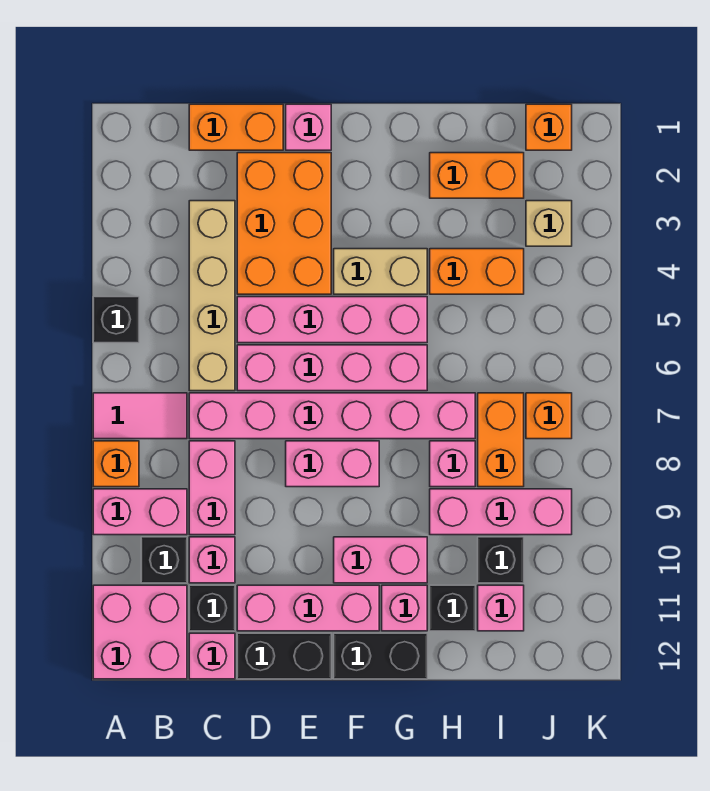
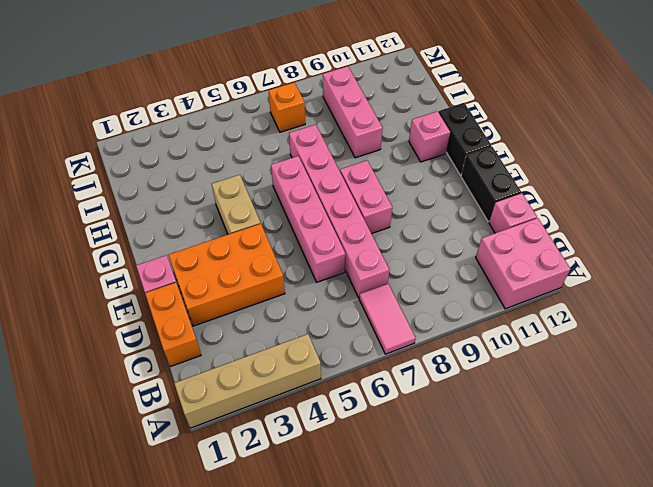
tan brick A1:A4 level 1 -> tan brick C3:C6 level 1
none -> black brick A5 level 1
none -> orange brick A8 level 1
none -> pink brick A9:B9 level 1
none -> black brick B10 level 1

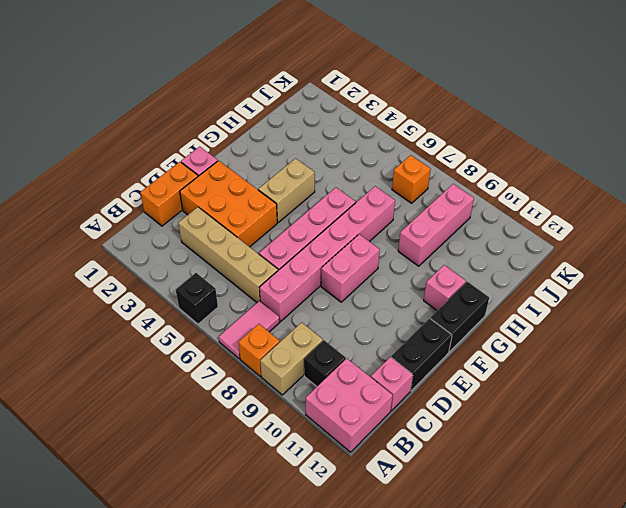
tan brick A9:B9 level 1 -> pink brick A9:B9 level 1
none -> pink brick C8:C9 level 1
none -> pink brick C10 level 1
none -> black brick C11 level 1
none -> pink brick D5:G5 level 1

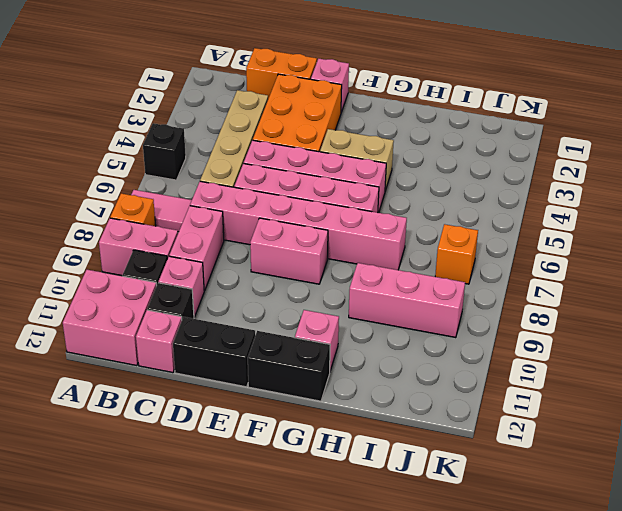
none -> pink brick D11:F11 level 1
none -> pink brick F10:G10 level 1
none -> orange brick H2:I2 level 1
none -> orange brick H4:I4 level 1

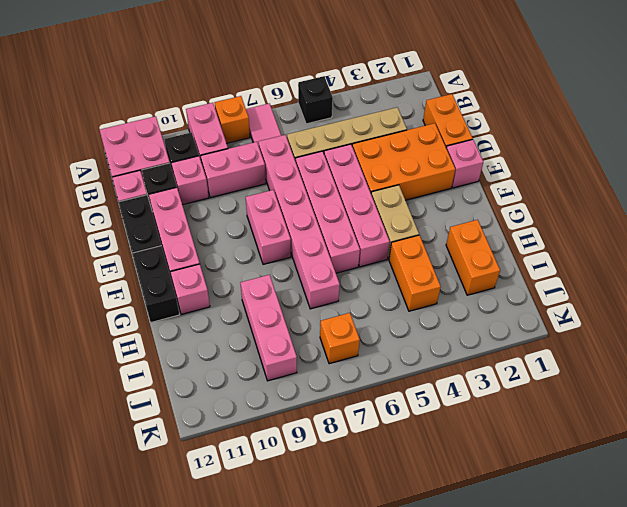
none -> pink brick F10:G10 level 1
none -> pink brick H8 level 1
none -> black brick H11 level 1
none -> orange brick I7:I8 level 1

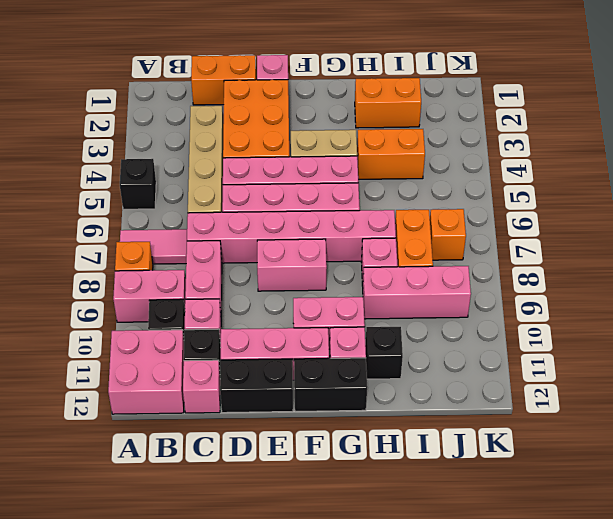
none -> black brick I10 level 1
none -> pink brick I11 level 1
none -> orange brick J1 level 1
none -> tan brick J3 level 1

